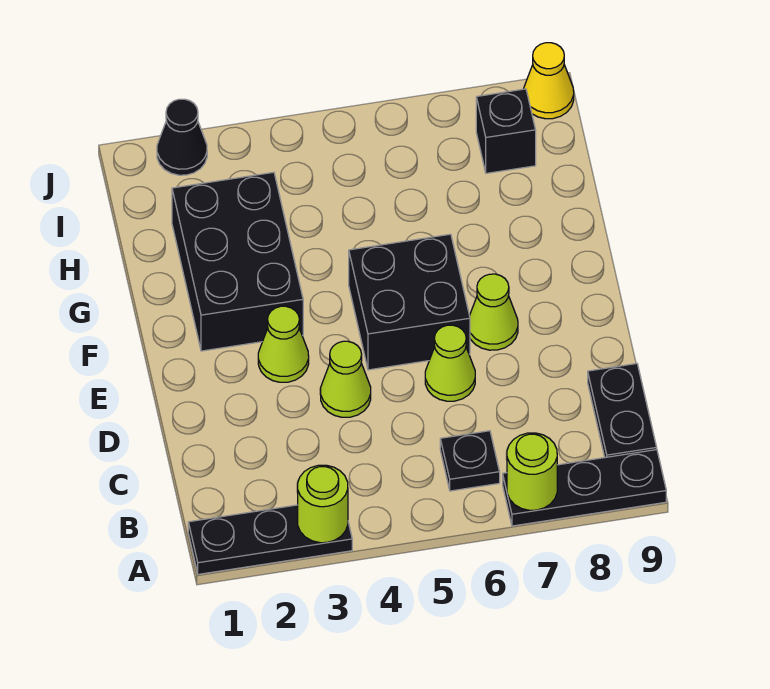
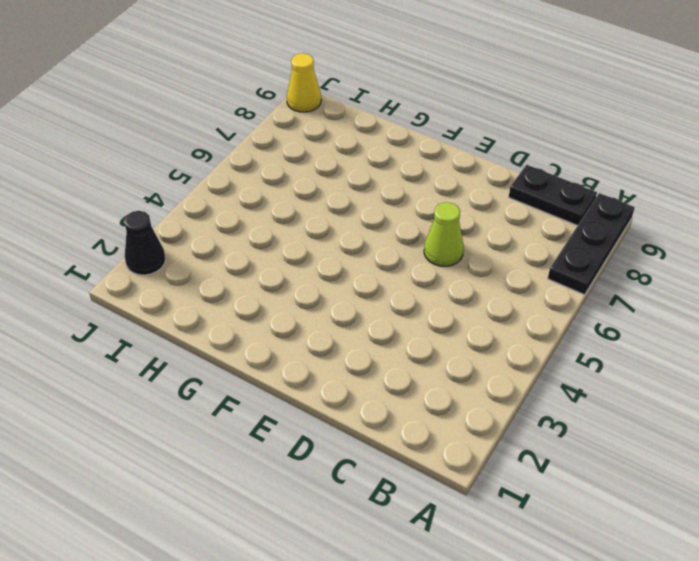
none -> black plate A1:A3 level 1
none -> black plate B6 level 1
none -> lime cone D4 level 1

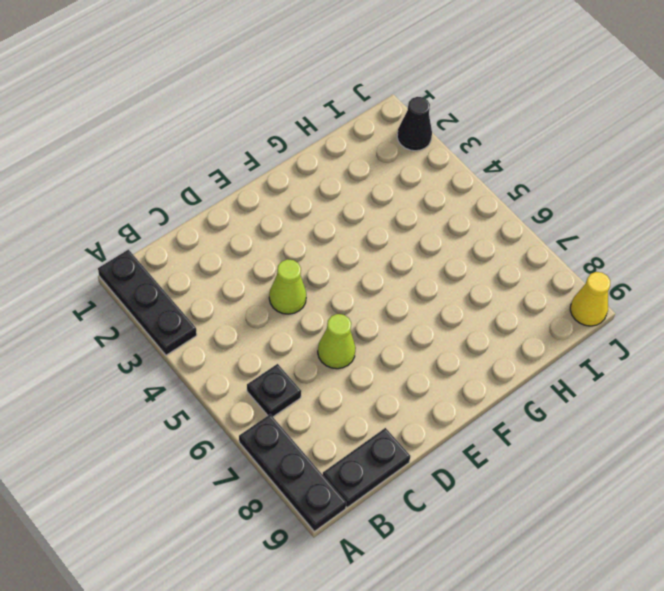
none -> lime cone E3 level 1
none -> black brick E5:F6 level 1
none -> lime cone E7 level 1

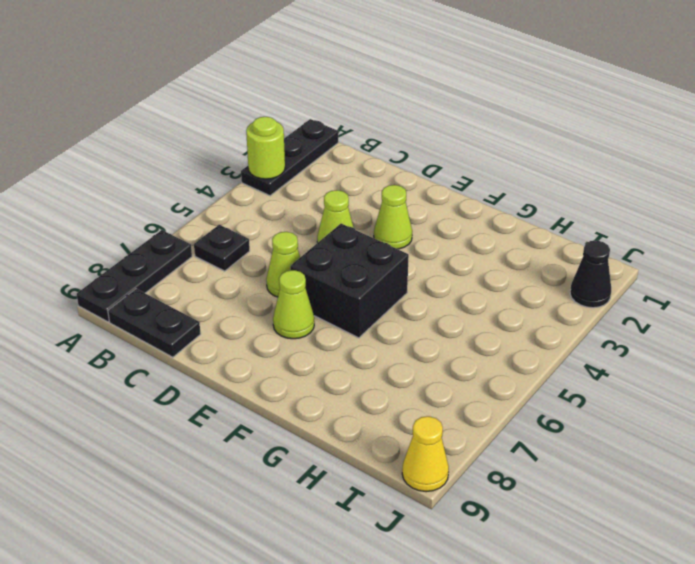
none -> black brick F2:H3 level 1
none -> black brick I8 level 1
none -> lime round brick A7 level 2

